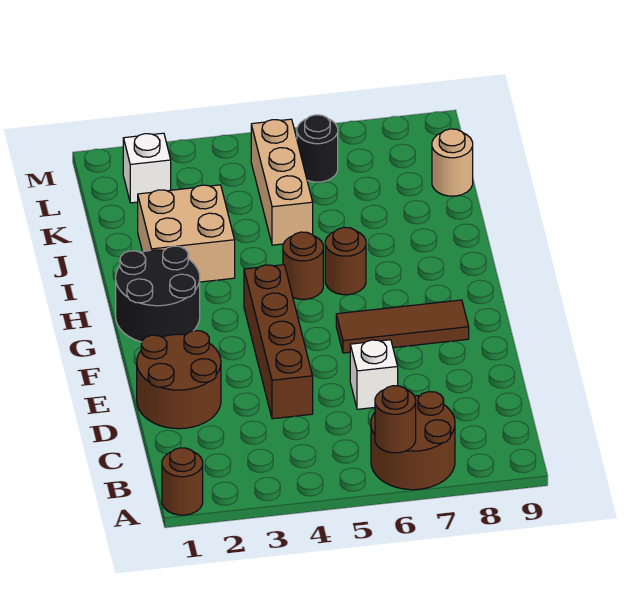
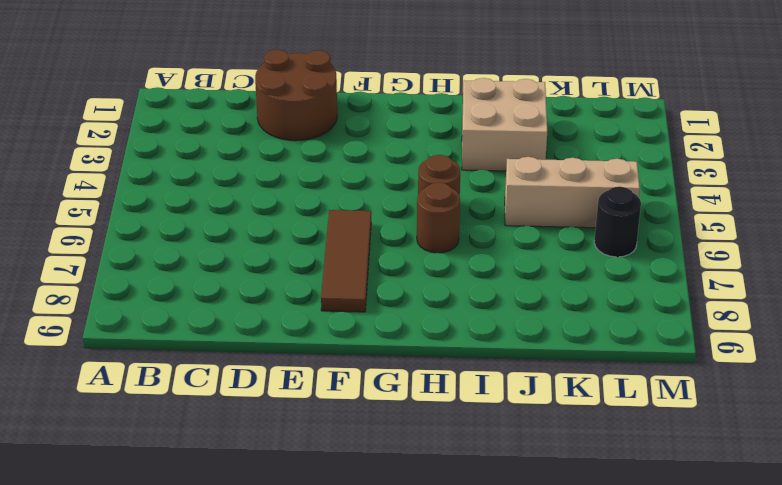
none -> brown round brick A1 level 1
none -> brown round brick A6:B7 level 1
none -> brown brick D4:G4 level 1

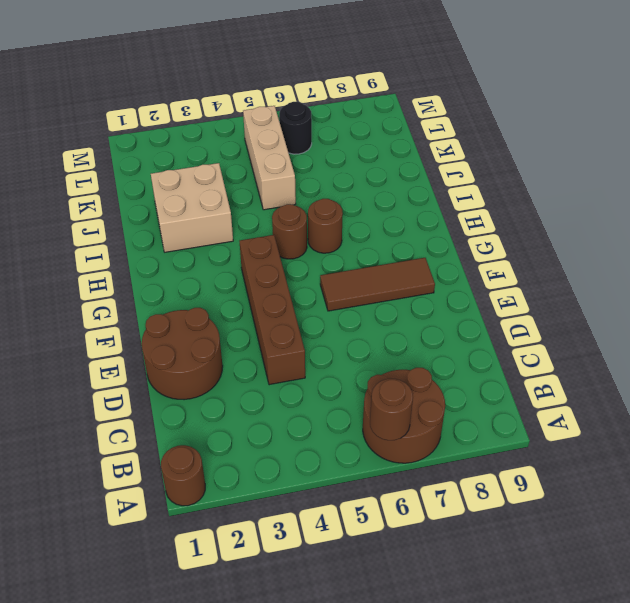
none -> white brick D6 level 1
none -> black round brick G1:H2 level 1
none -> tan round brick K9 level 1

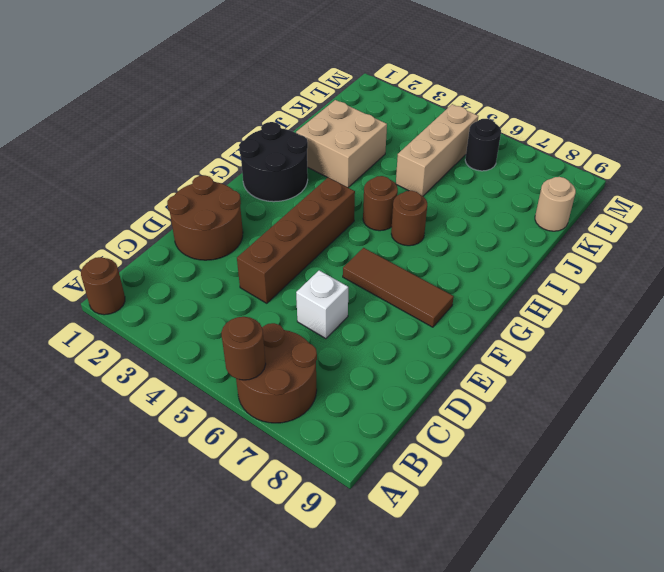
none -> white brick L2 level 1

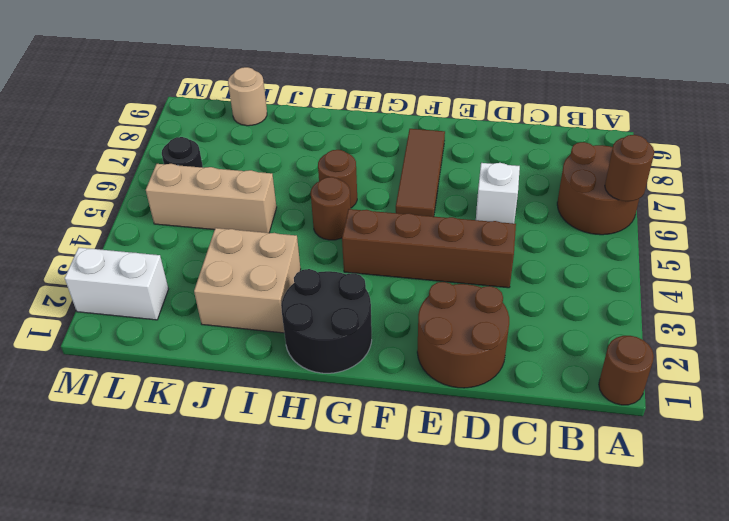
white brick L2:M2 level 1 -> white brick L2 level 1

